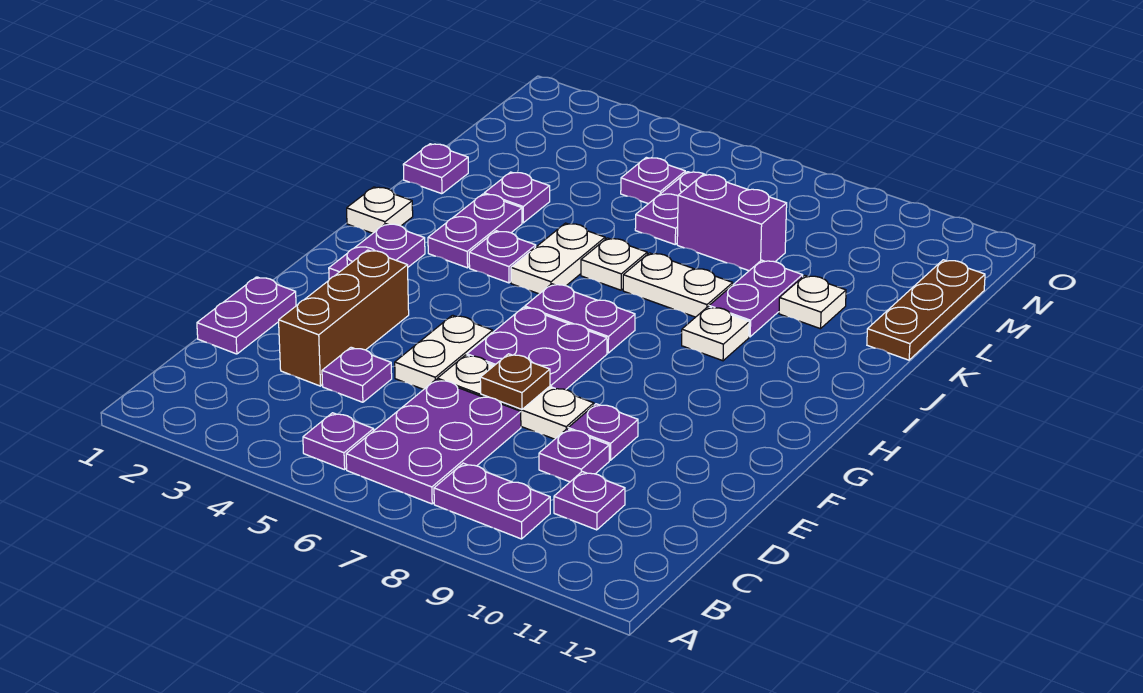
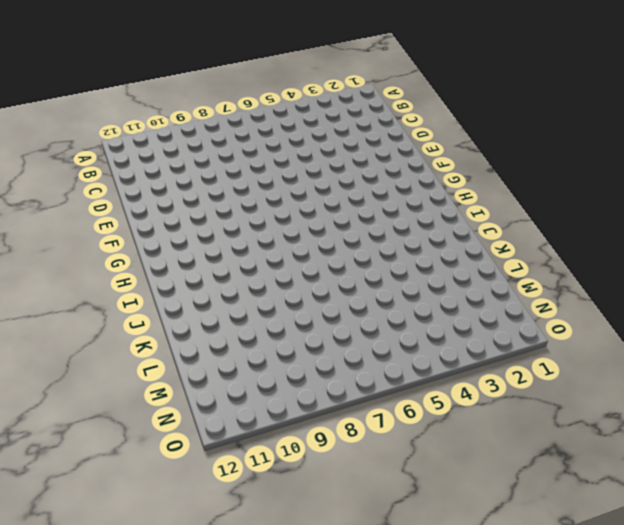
none -> purple plate B5 level 1
none -> purple plate B6:D7 level 1
none -> purple plate B8:B9 level 1
none -> purple plate C10 level 1

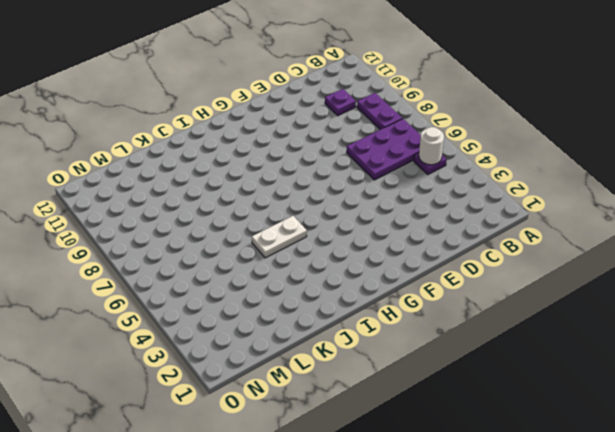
white round brick B5 level 2 -> none
none -> purple plate D1:E1 level 1
none -> brown brick D3:F3 level 1
none -> purple plate D4 level 1
none -> purple plate D9 level 1

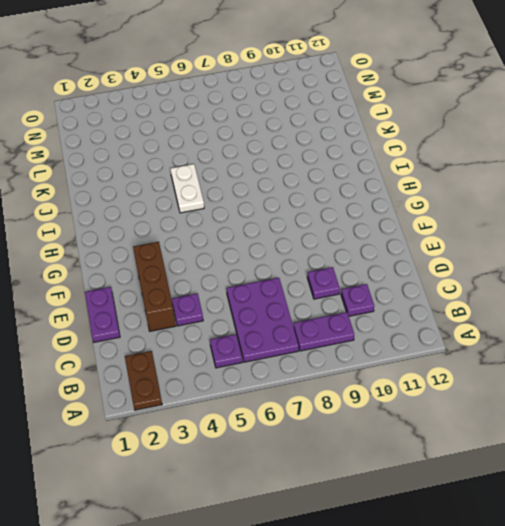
brown plate A2:B2 level 1 -> none
none -> white plate E5:F5 level 1
none -> white plate E6:E8 level 1
none -> purple plate E9 level 1
none -> purple plate F6:G7 level 1

